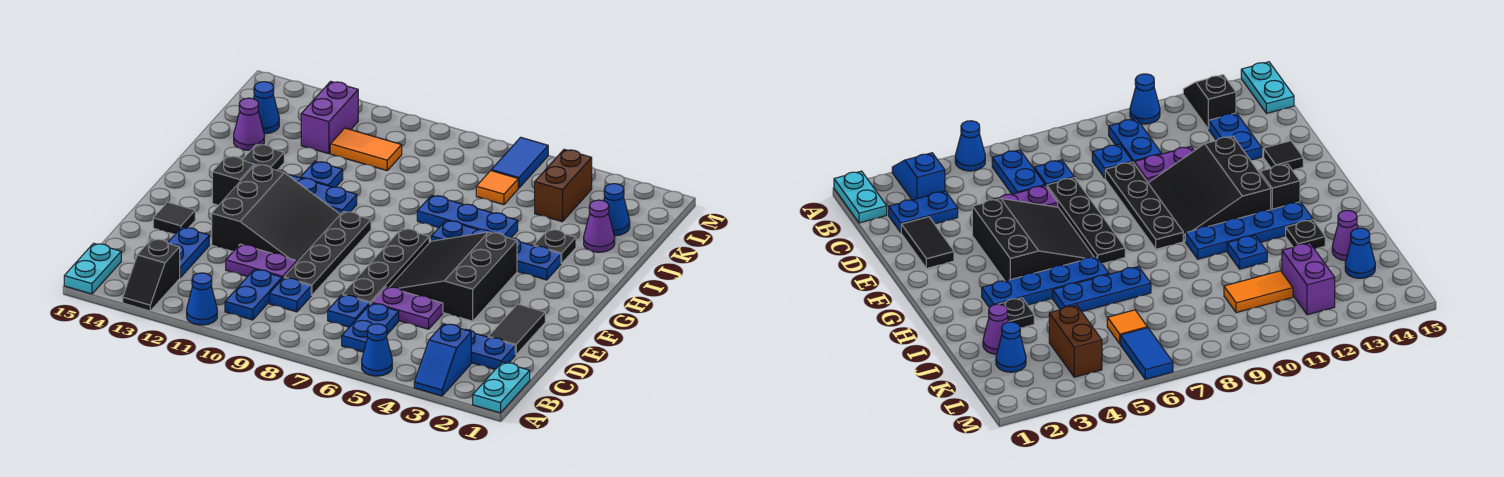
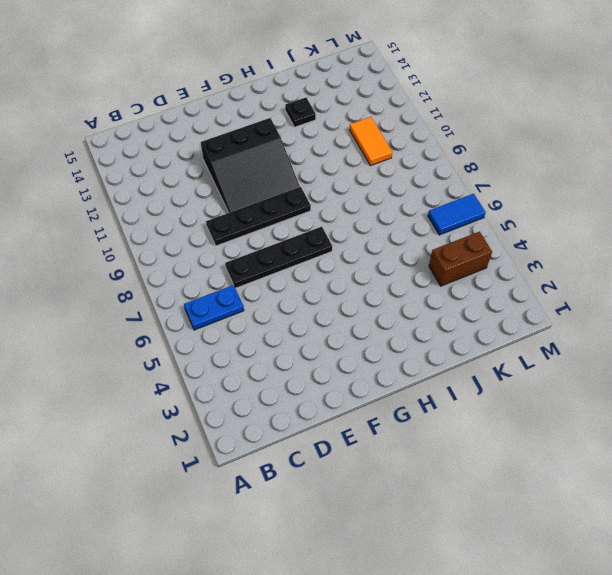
none -> cyan plate A1:B1 level 1
none -> blue slope A3:B3 level 1 top B
none -> blue cone A5 level 1
none -> blue cone A11 level 1

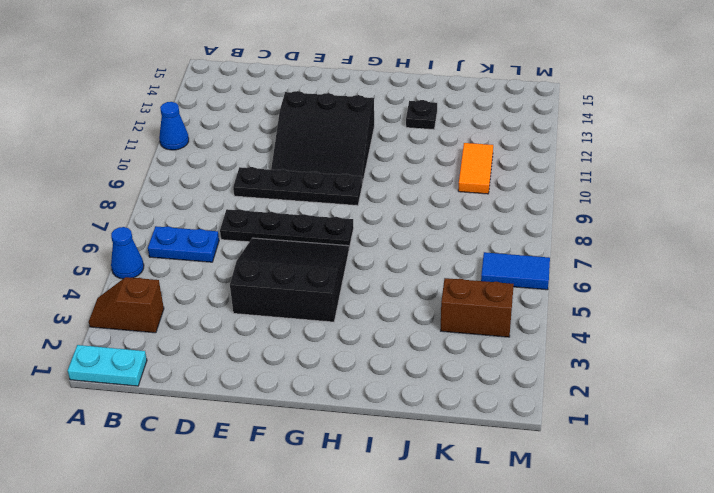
brown slope A3:B3 level 1 top B -> blue slope A3:B3 level 1 top B
none -> black slope A13:B13 level 1 top B
none -> cyan plate A15:B15 level 1
none -> blue plate B10:C10 level 1
none -> blue plate C2:C3 level 1

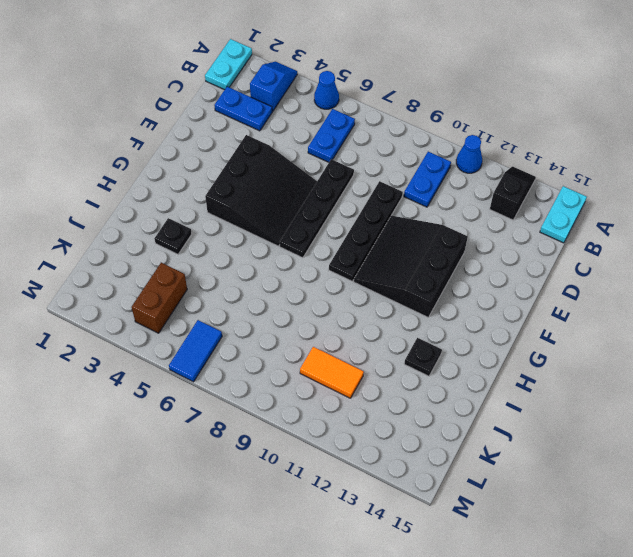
none -> blue plate C7 level 1
none -> blue plate C9 level 1
none -> blue plate C13:D13 level 1
none -> black tile D2:E2 level 1

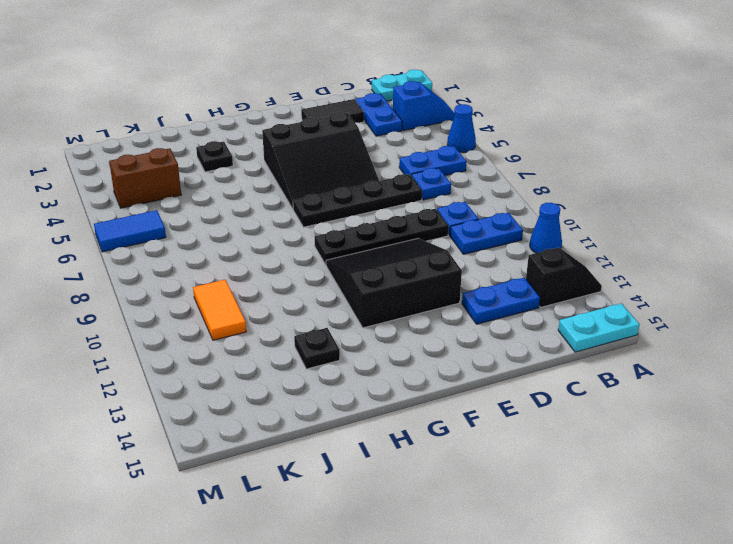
none -> purple plate D5:D6 level 1
none -> purple plate D10:D11 level 1
none -> black tile E14 level 1
none -> black brick G13 level 1

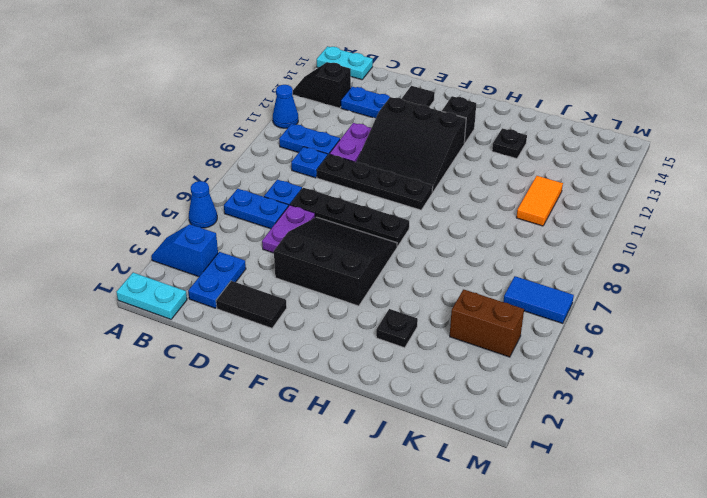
none -> blue plate H3:H6 level 1
none -> blue plate H10:H13 level 1
none -> blue plate I5:I7 level 1
none -> blue plate I11 level 1

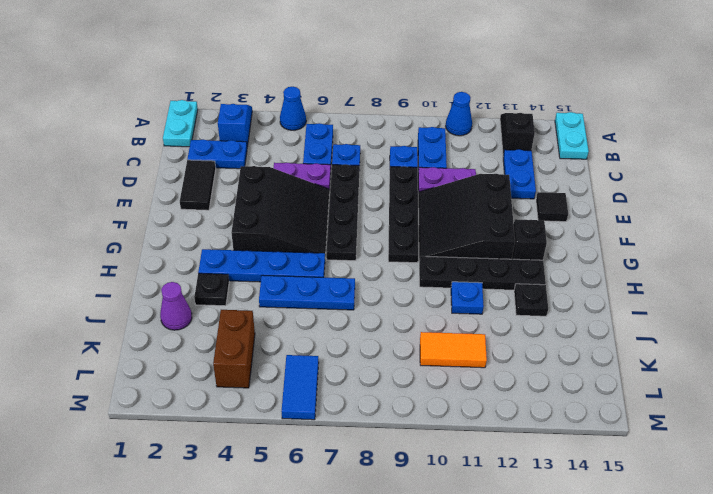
black plate H10:H13 level 1 -> blue plate H10:H13 level 1
none -> purple cone J14 level 1
none -> blue cone K2 level 1
none -> orange tile K6 level 1
none -> purple brick K12:L12 level 1

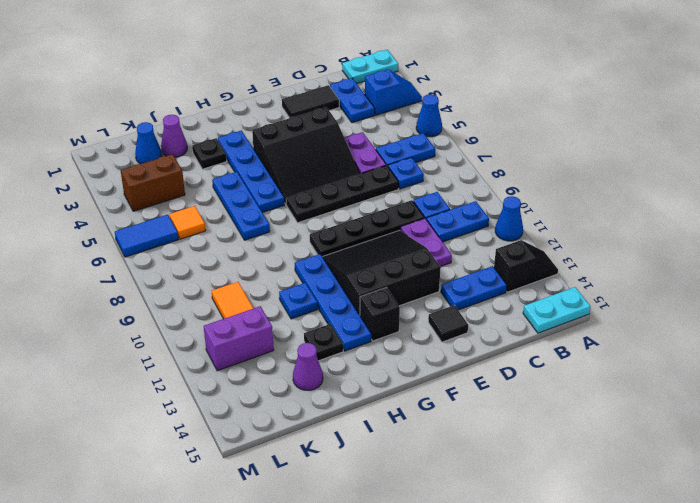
none -> blue cone K14 level 1

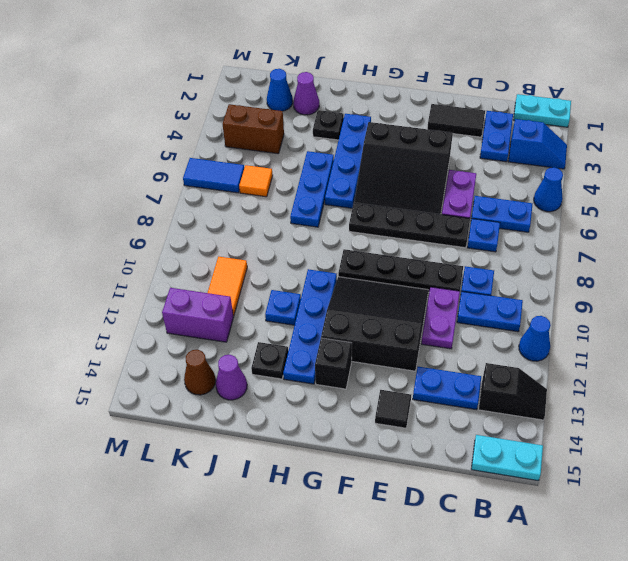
brown cone K14 level 1 -> blue cone K14 level 1

